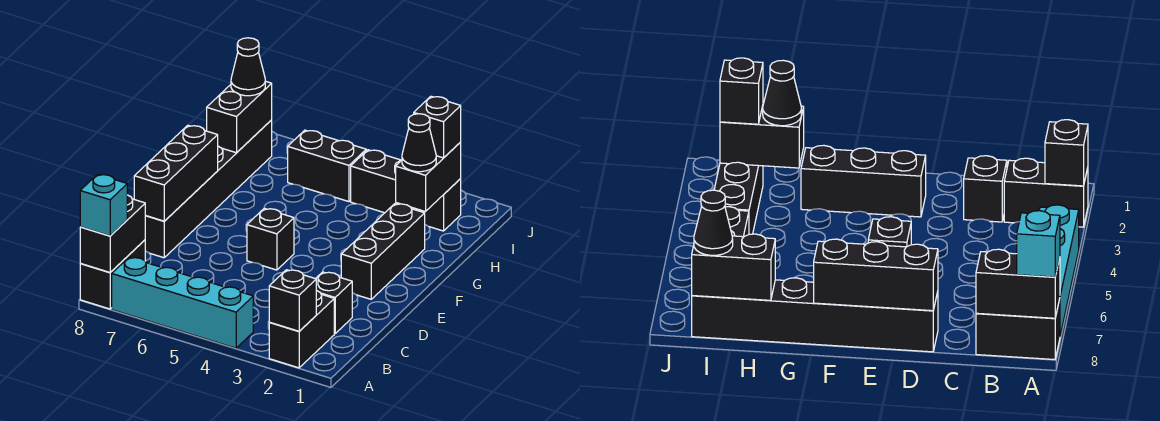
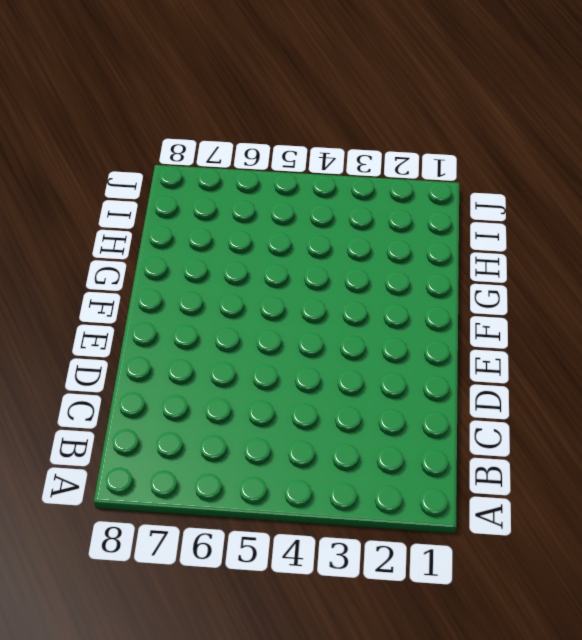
none -> black brick A2:B2 level 1
none -> cyan brick A4:A7 level 1
none -> black brick A8:B8 level 1

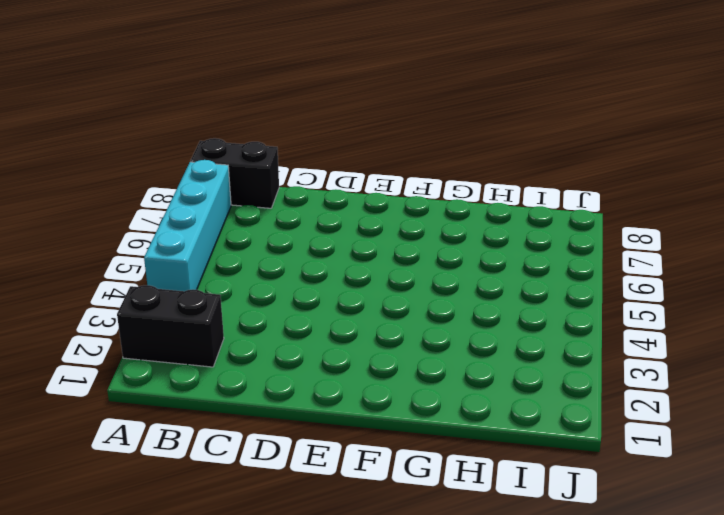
none -> black brick C2 level 1
none -> black brick D8:I8 level 1
none -> black brick E2:G2 level 1

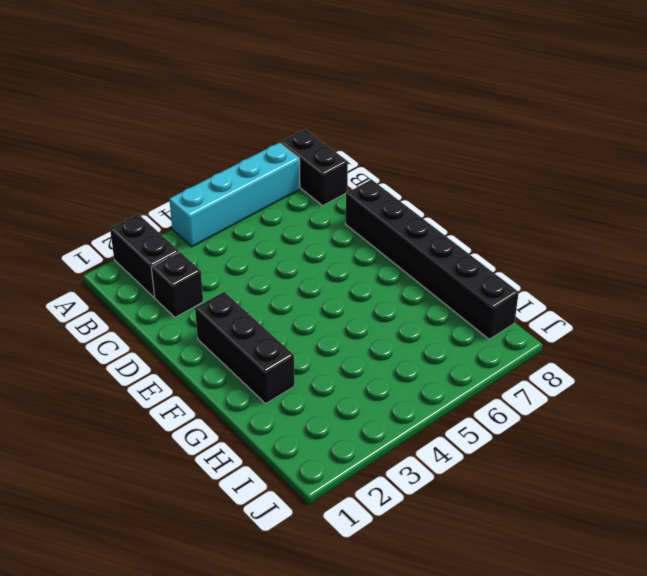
none -> black brick E5 level 1
none -> black brick I2:I4 level 1
none -> black brick I5:I6 level 1

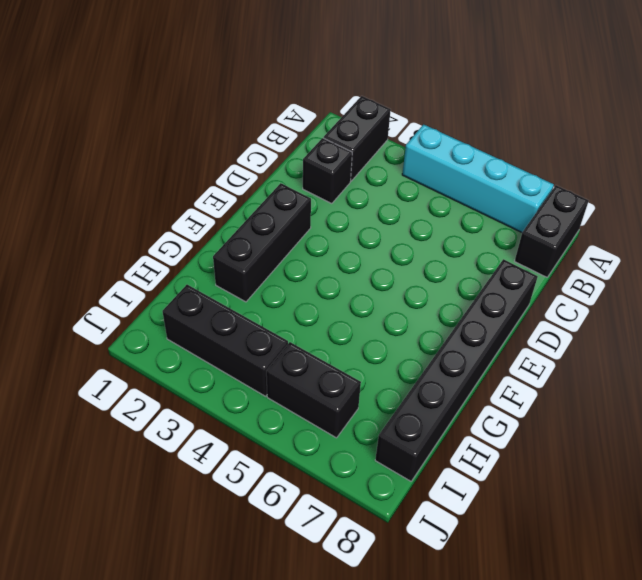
none -> black brick E5 level 1
none -> black brick A2 level 2
none -> black brick A8:B8 level 2

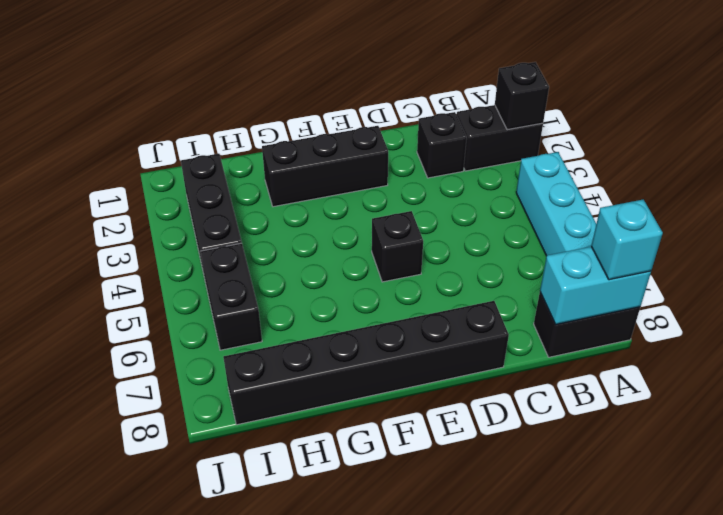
cyan brick A8:B8 level 2 -> black brick A8:B8 level 2
none -> black brick D8:F8 level 2
none -> black brick H2:I2 level 2
none -> black brick H8:I8 level 2

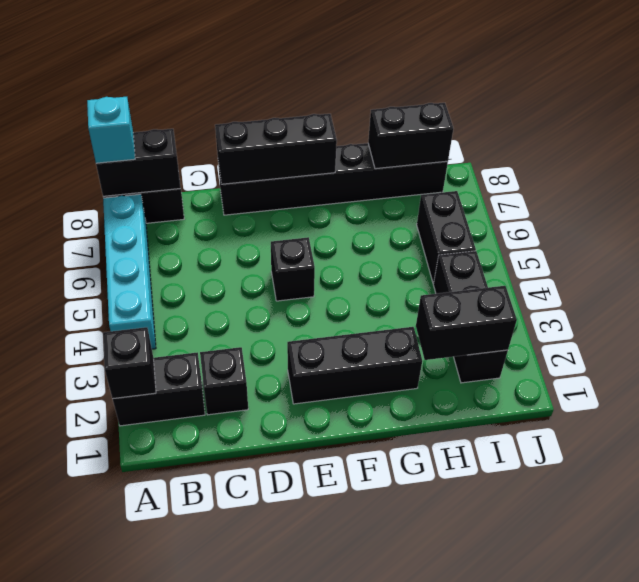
none -> black cone H2 level 3
none -> black brick I2 level 3
none -> black cone I8 level 3

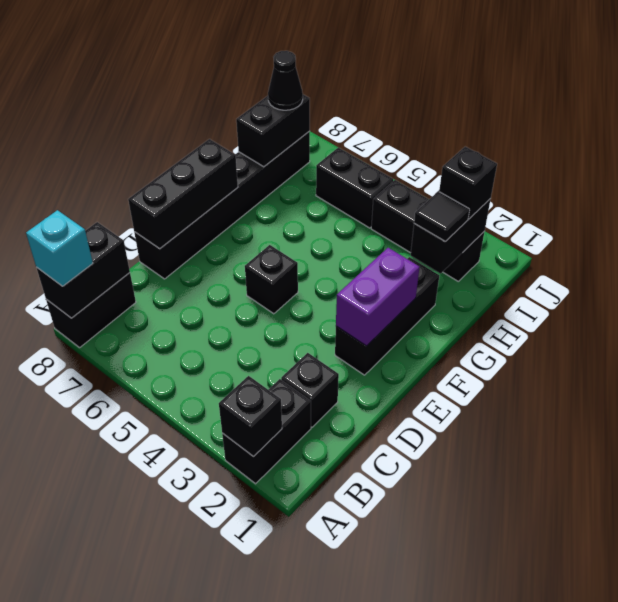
purple brick E2:F2 level 2 -> none
black tile H2 level 3 -> black cone H2 level 3
none -> cyan brick A4:A7 level 1

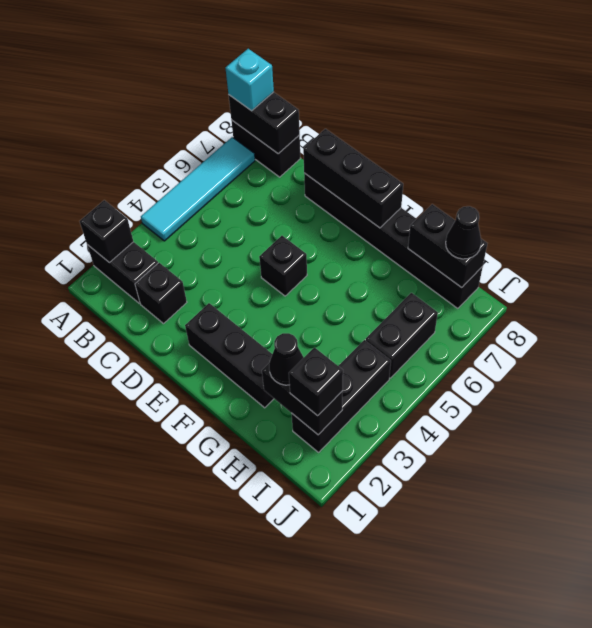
cyan tile A4:A7 level 1 -> cyan brick A4:A7 level 1

